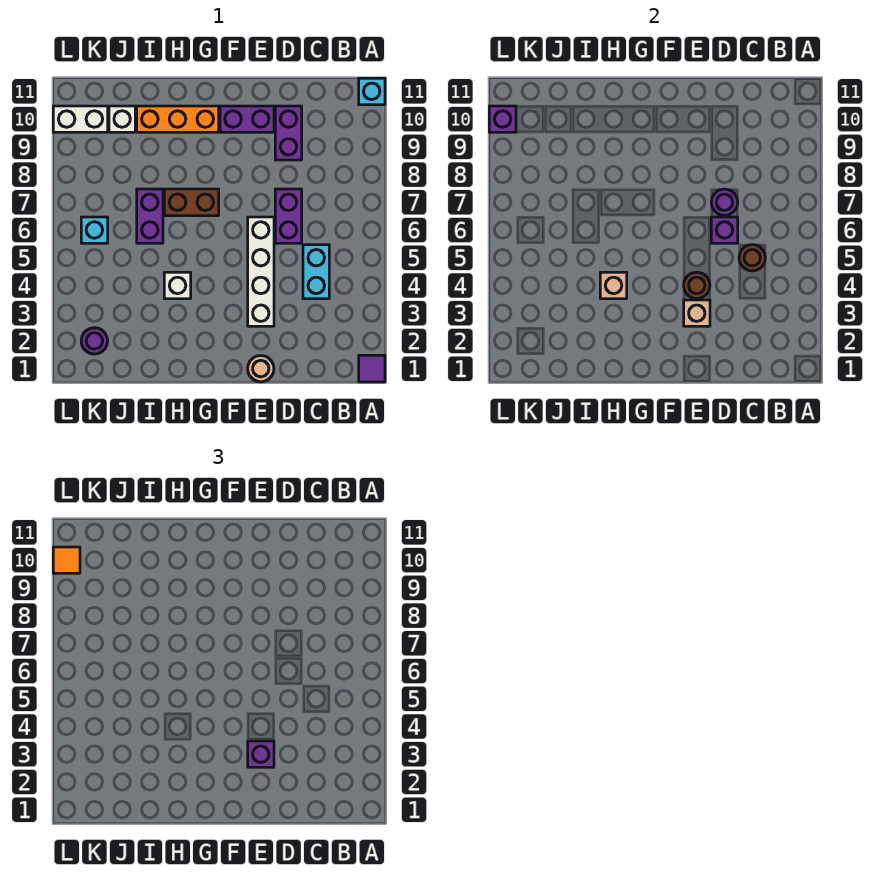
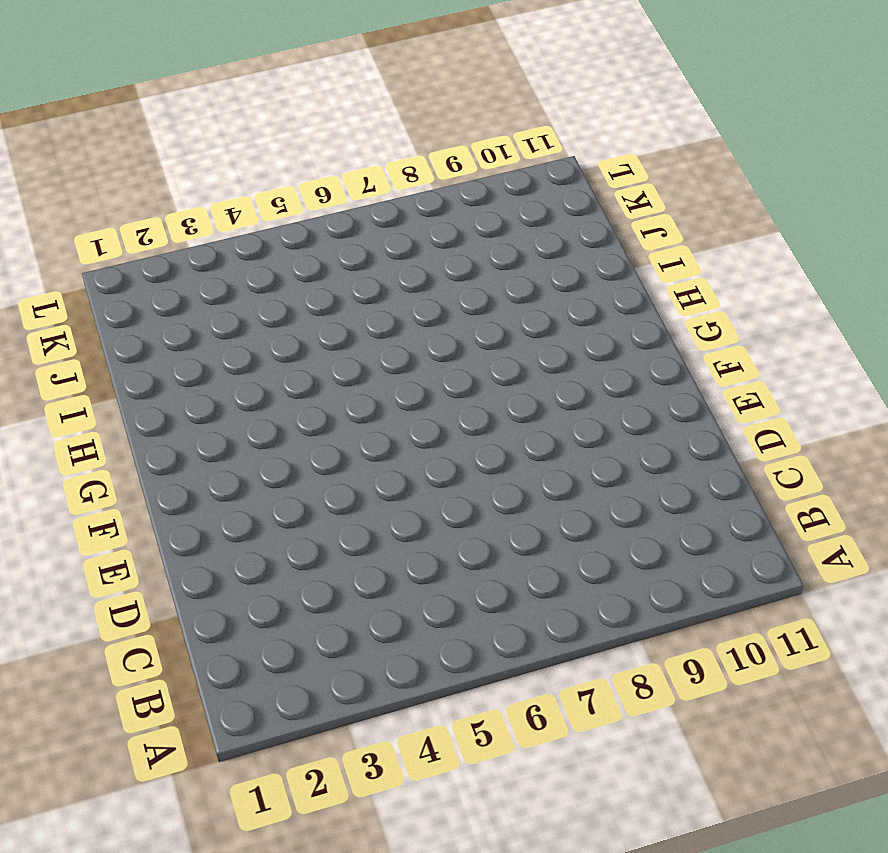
none -> purple tile A1 level 1
none -> cyan brick A11 level 1
none -> cyan brick C4:C5 level 1

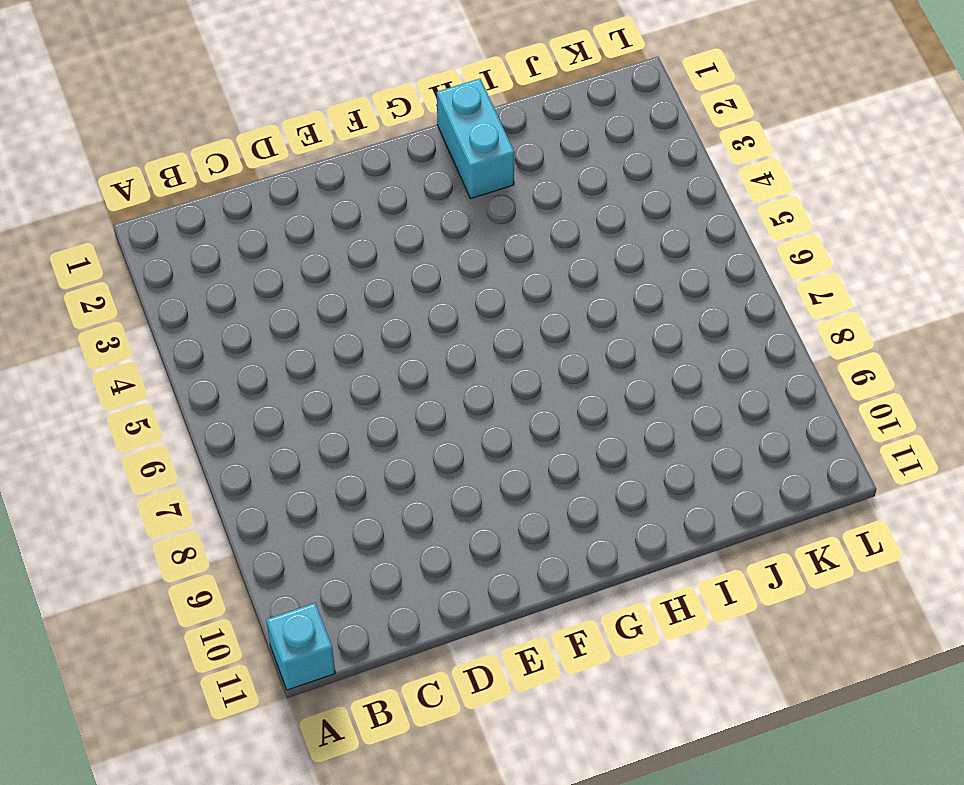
cyan brick H1:H2 level 1 -> cyan brick C4:C5 level 1
none -> purple tile A1 level 1
none -> purple brick D6:D7 level 1
none -> purple brick D9:D10 level 1

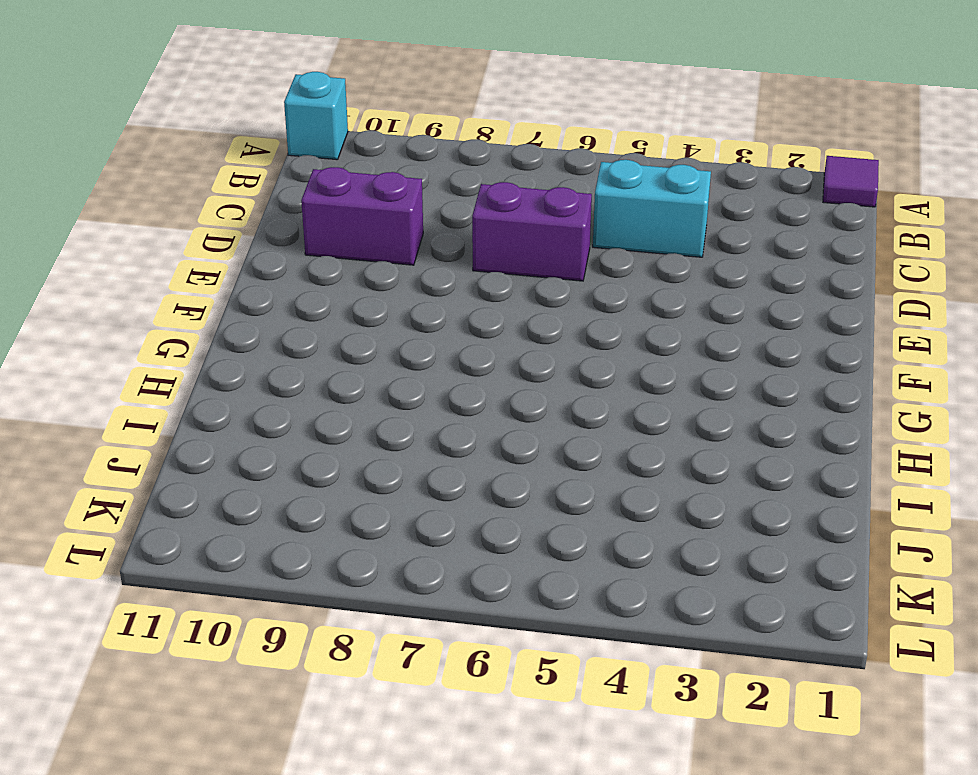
none -> tan round brick E1 level 1
none -> white brick E3:E6 level 1
none -> purple brick E10:F10 level 1

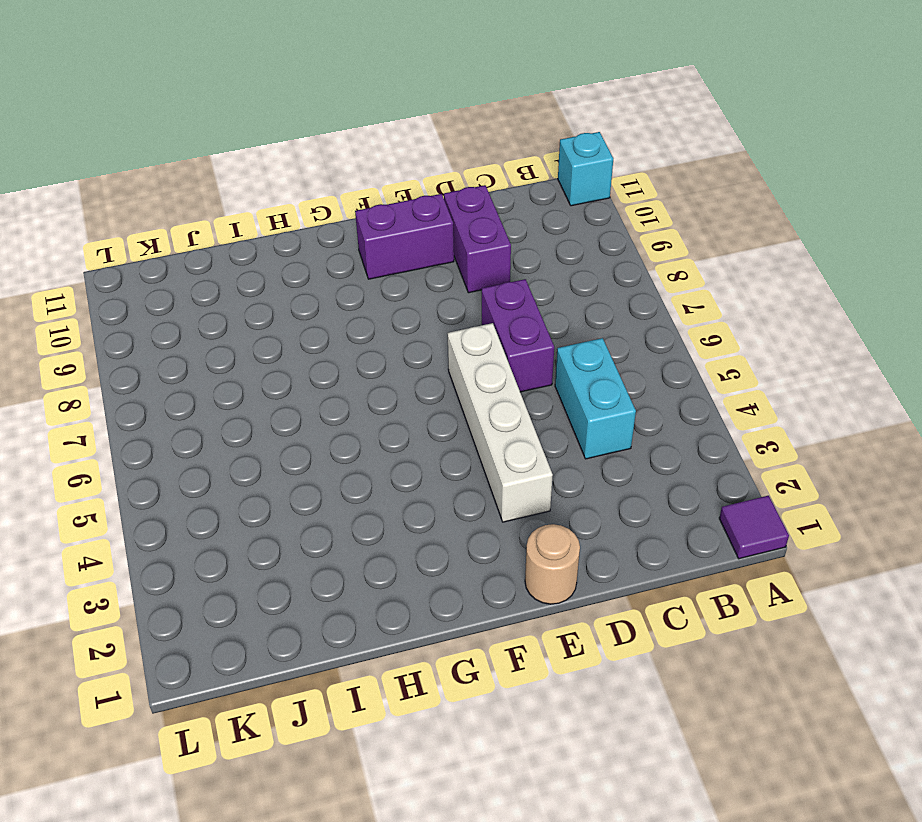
none -> brown brick G7:H7 level 1
none -> orange brick G10:I10 level 1
none -> white brick H4 level 1

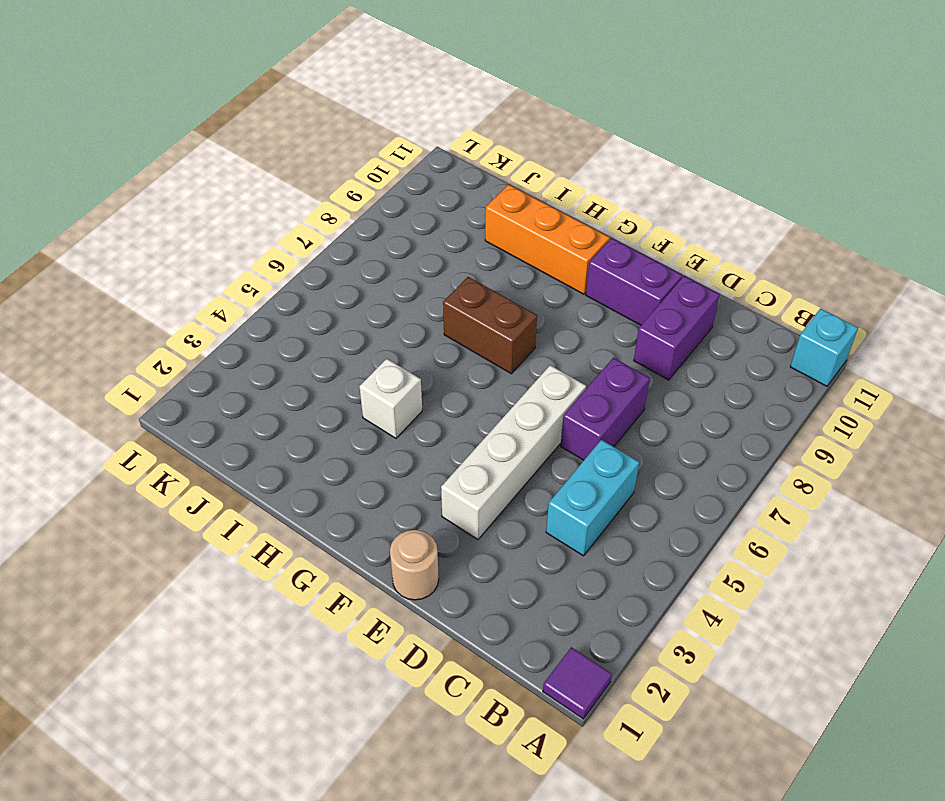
none -> purple brick I6:I7 level 1
none -> white brick J10 level 1
none -> purple round brick K2 level 1

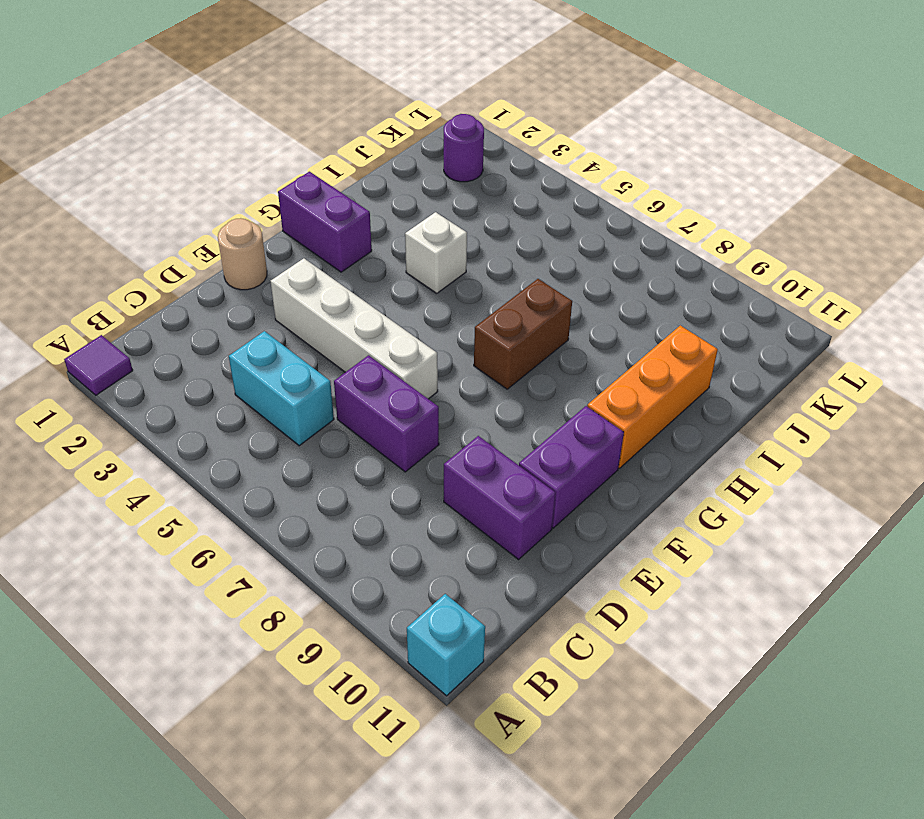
purple brick G1:G2 level 1 -> purple brick I6:I7 level 1
none -> white brick J10 level 1
none -> cyan brick K6 level 1
none -> white brick K10:L10 level 1

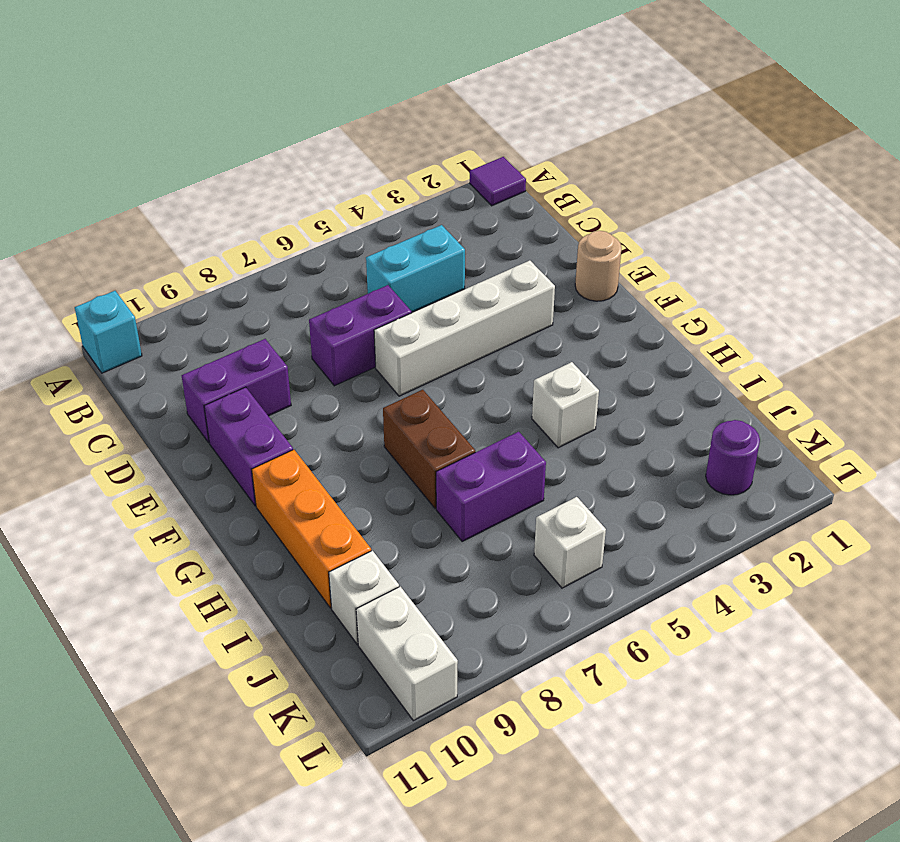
white brick K6 level 1 -> cyan brick K6 level 1
none -> brown round brick C5 level 2
none -> purple brick D6 level 2
none -> purple round brick D7 level 2

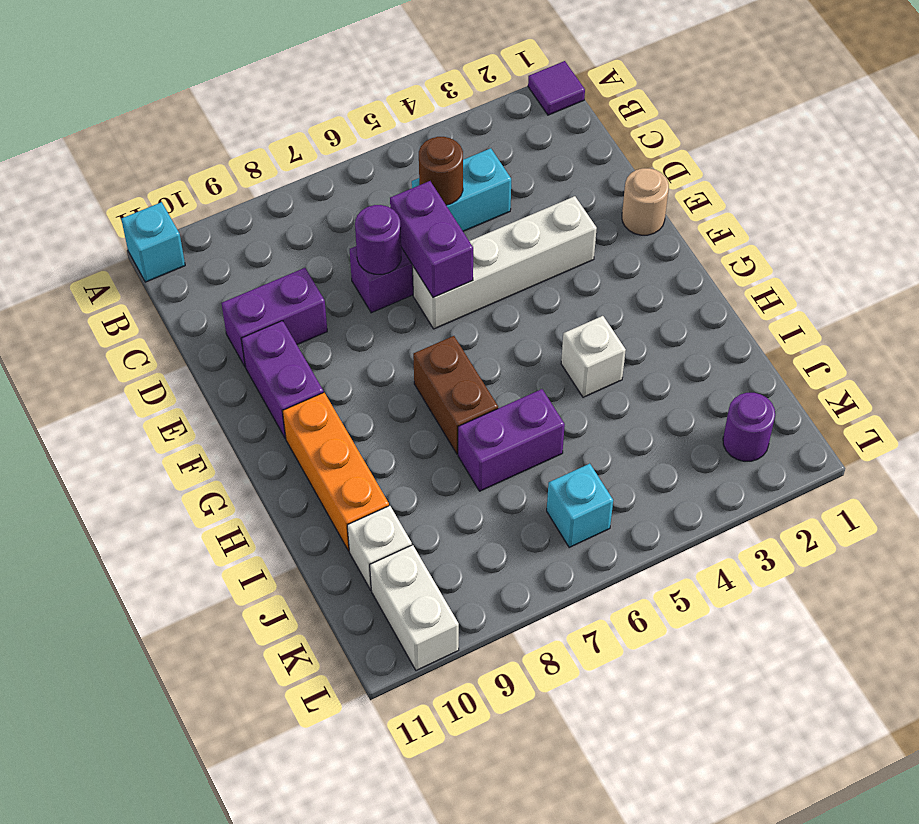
purple brick D6:E6 level 2 -> purple brick D6 level 2
none -> tan brick E3 level 2
none -> brown round brick E4 level 2
none -> tan brick H4 level 2

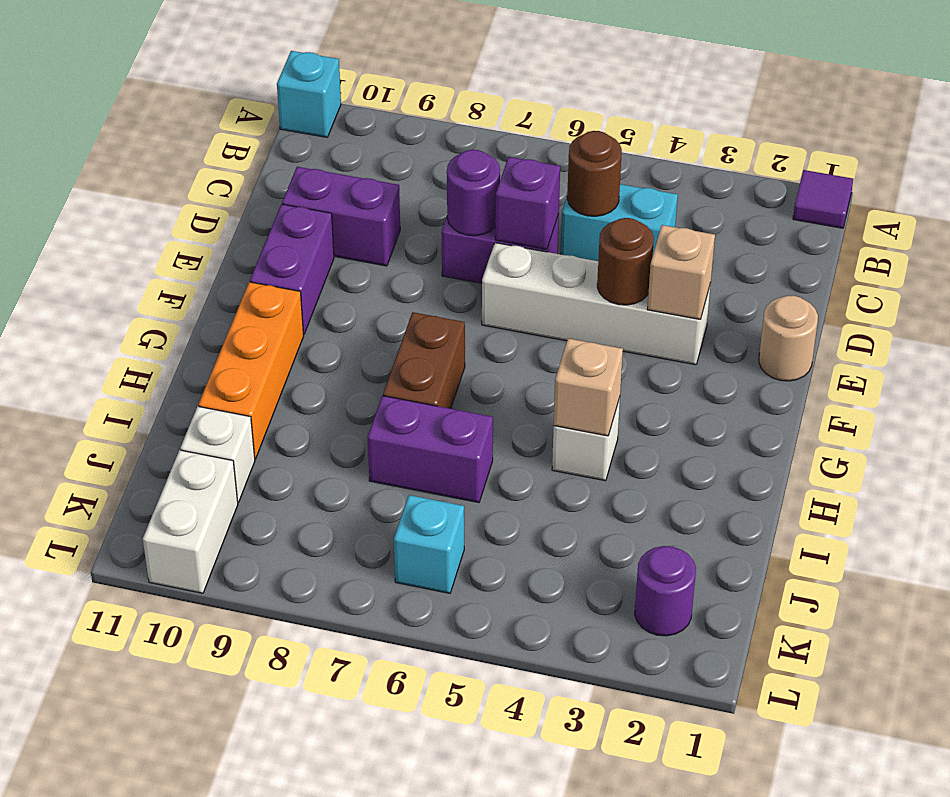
none -> purple brick L10 level 2
none -> purple brick E3 level 3
none -> orange tile L10 level 3

